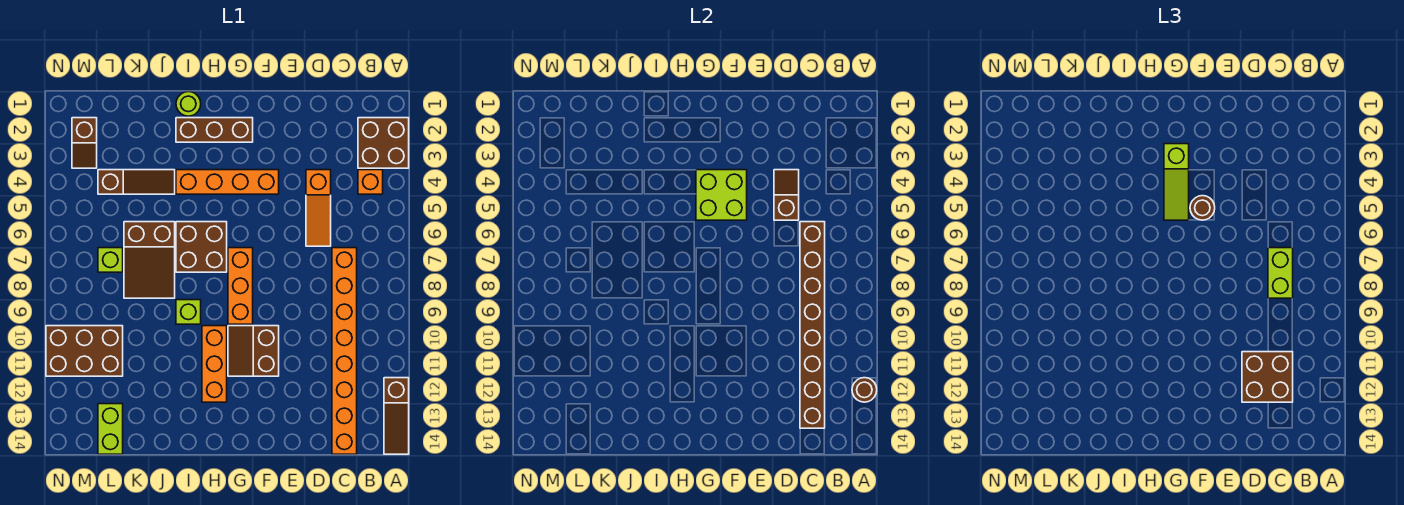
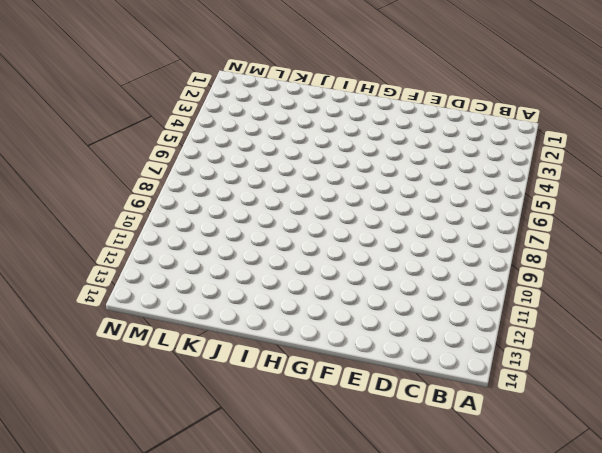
none -> brown brick A2:B3 level 1
none -> brown slope A12:A14 level 1 top 12
none -> orange brick B4 level 1

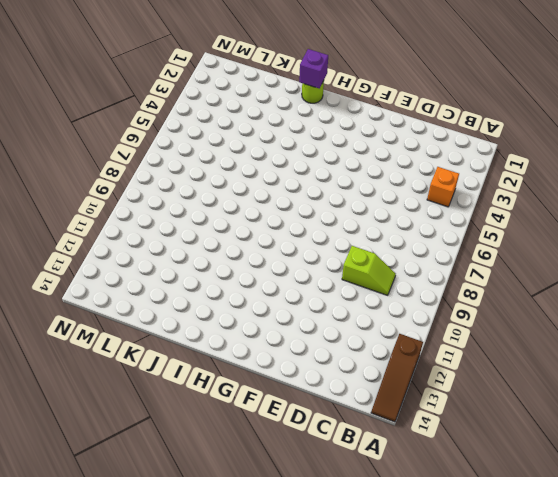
lime slope C9:D9 level 1 top D -> orange brick C7:C14 level 1
purple brick I1 level 2 -> none
none -> brown brick A2:B3 level 1
none -> orange slope D4:D6 level 1 top 4
none -> orange brick F4:I4 level 1

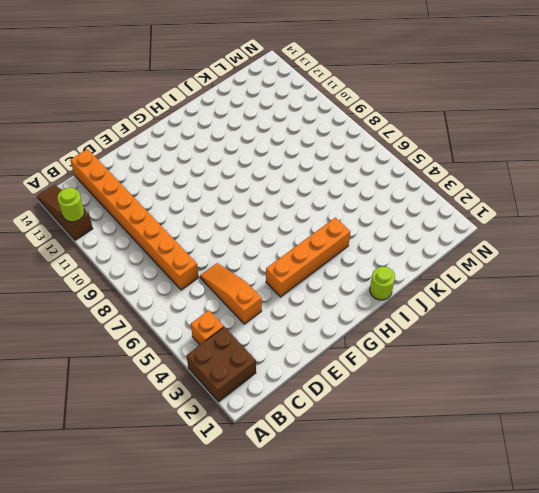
lime round brick A12 level 2 -> brown round brick A12 level 2
none -> brown slope F10:G11 level 1 top F
none -> brown brick G2:I2 level 1
none -> orange brick G7:G9 level 1

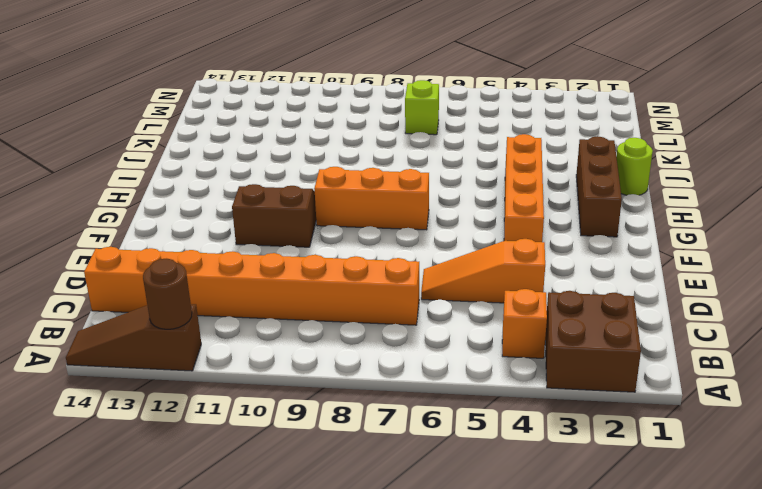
none -> brown brick H6:I7 level 1
none -> orange brick H10:H12 level 1
none -> lime brick I9 level 1

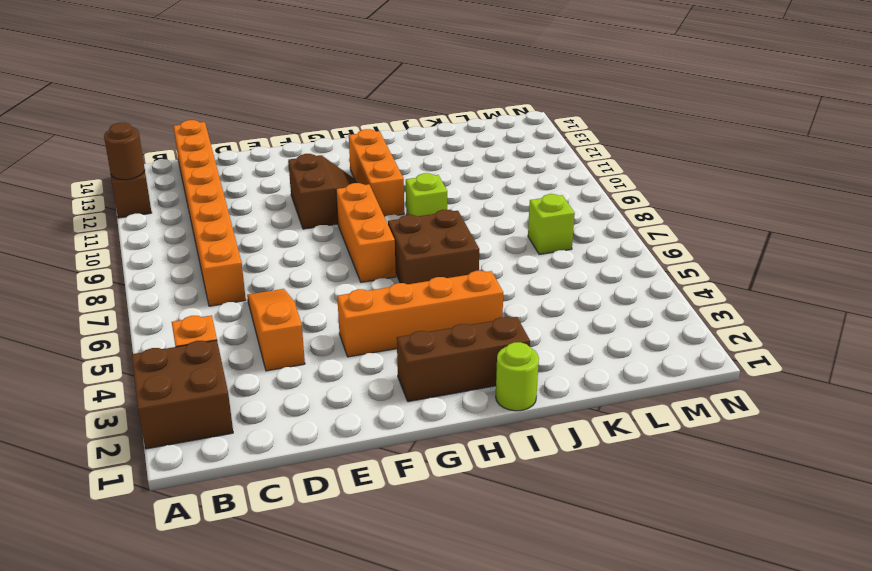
none -> brown slope J4:L4 level 1 top L
none -> brown slope J6:K8 level 1 top 6
none -> brown brick L10:N11 level 1

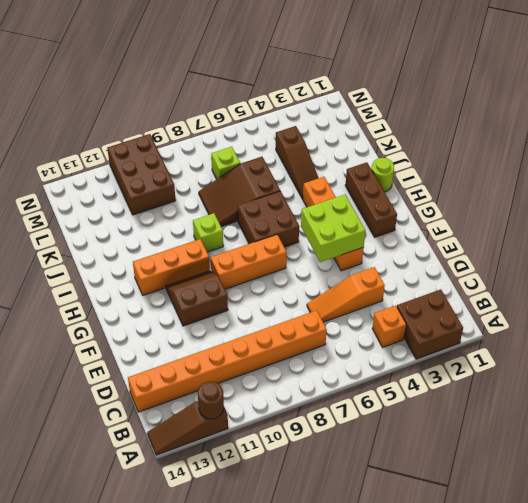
none -> lime brick L13:L14 level 1
none -> brown slope M2:M3 level 1 top 2
none -> brown brick C6:C13 level 2

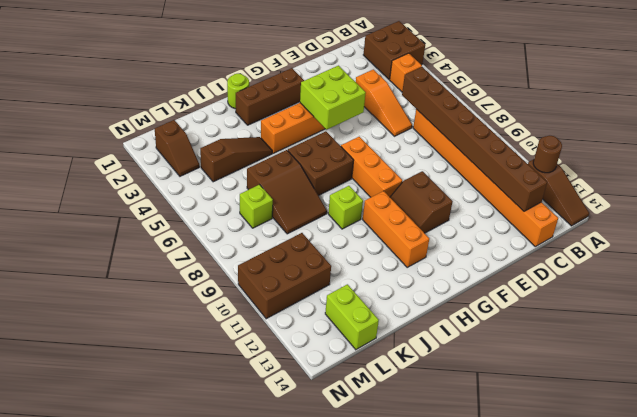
none -> brown slope D4:D5 level 2 top 5
none -> lime brick C7:C8 level 3
none -> brown brick C11:D12 level 3

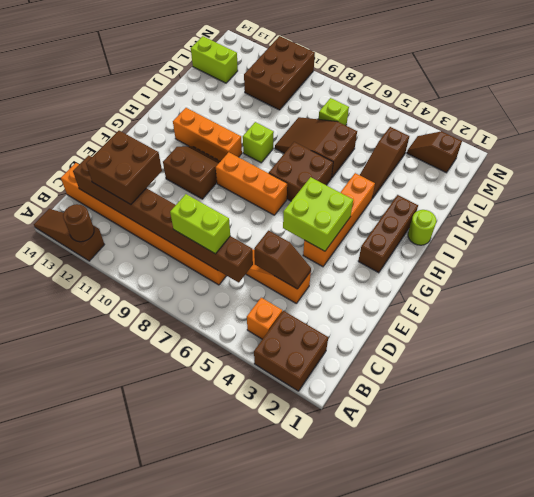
none -> brown round brick F5 level 3
none -> lime slope G3:G5 level 3 top 3

